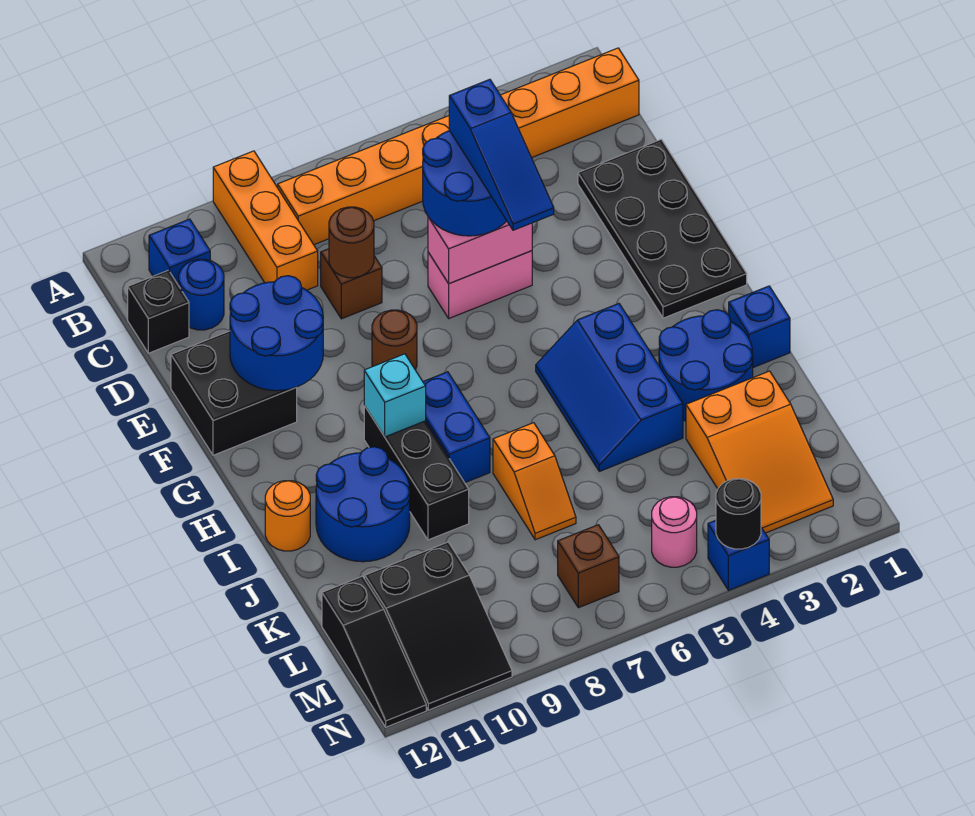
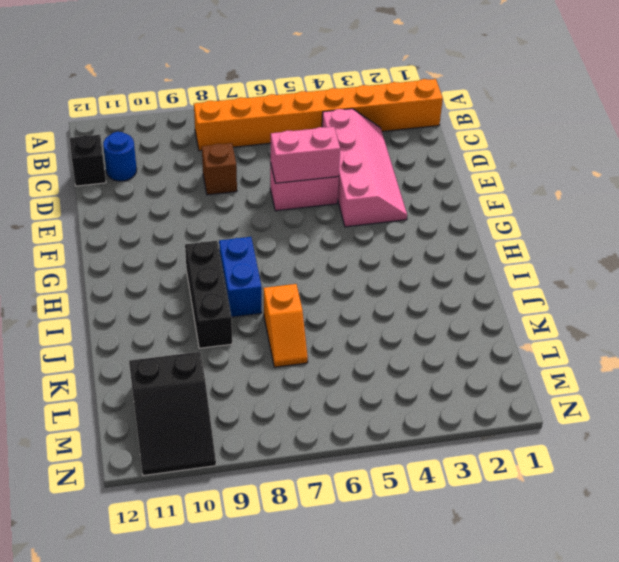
pink slope C3:F4 level 1 top 4 -> none
none -> orange brick A9:C9 level 1
none -> blue brick B11 level 1
none -> black plate D1:G2 level 1
none -> black brick E11:F12 level 1

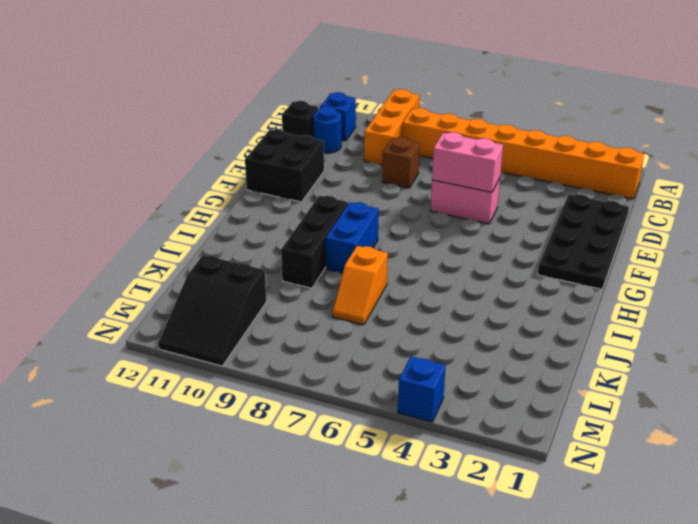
none -> brown round brick F8 level 1
none -> blue slope H4:J5 level 1 top 4
none -> blue brick I1 level 1
none -> blue round brick I2:J3 level 1

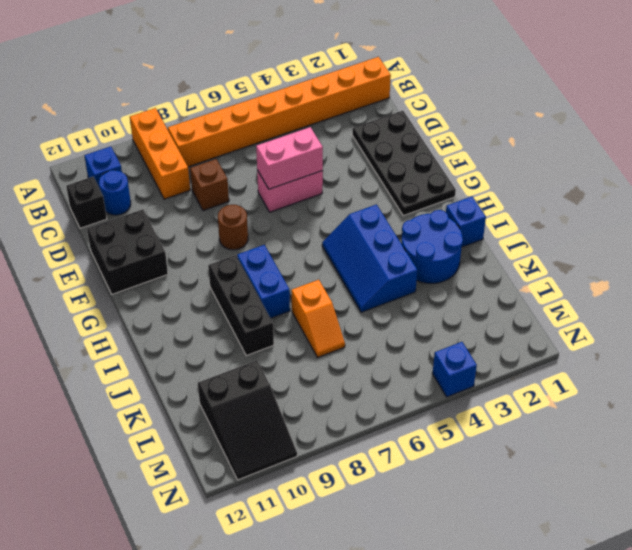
none -> blue round brick I10:J11 level 1
none -> orange round brick I12 level 1
none -> orange slope K2:M3 level 1 top K
none -> black slope L12:N12 level 1 top L

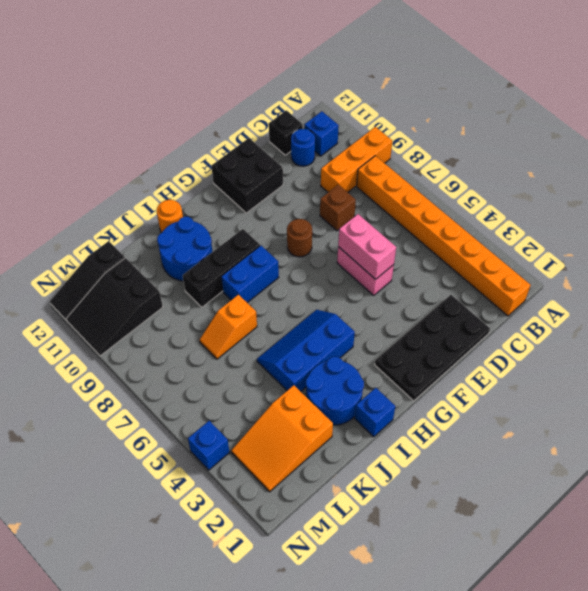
none -> pink round brick M5 level 1
none -> brown brick M7 level 1
none -> brown round brick D8 level 2
none -> blue round brick E10:F11 level 2

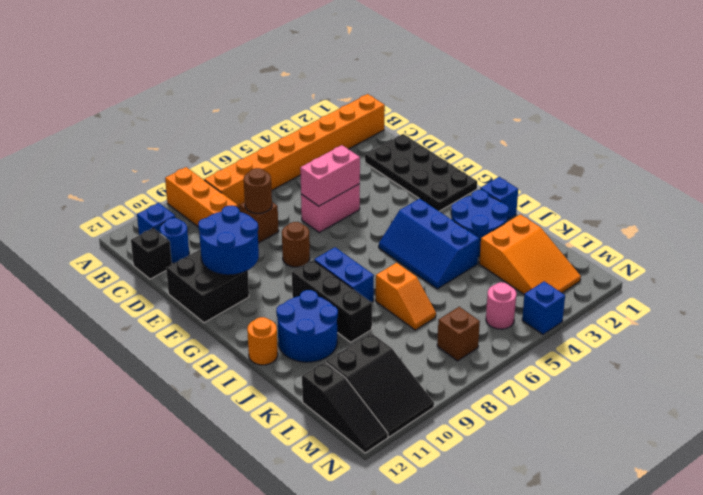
none -> cyan brick H9 level 2
none -> black round brick N4 level 2
none -> blue round brick D5:E6 level 3
none -> blue slope D5:F5 level 4 top D

